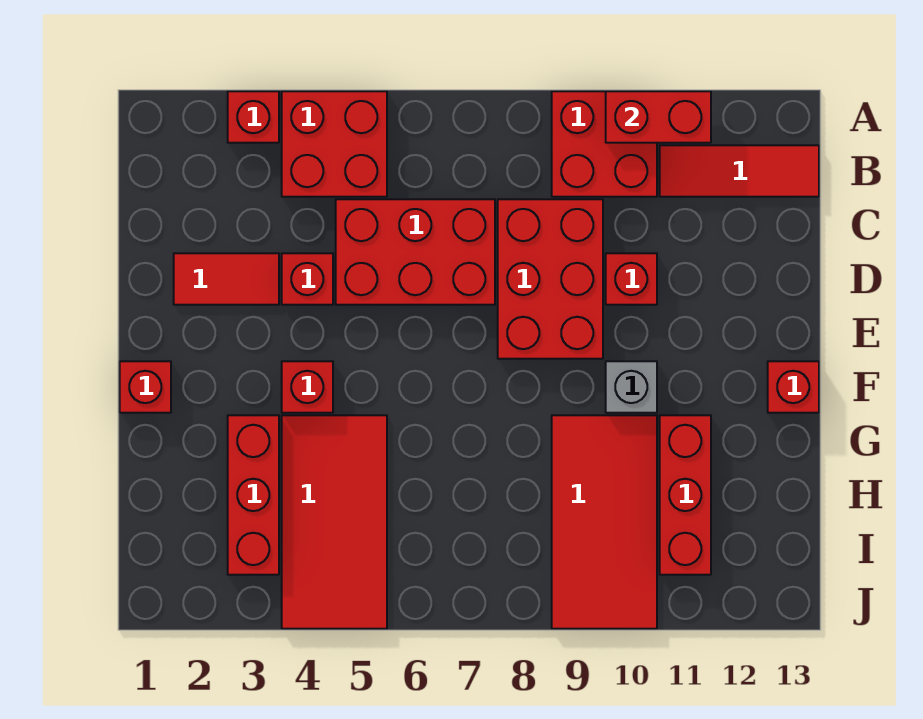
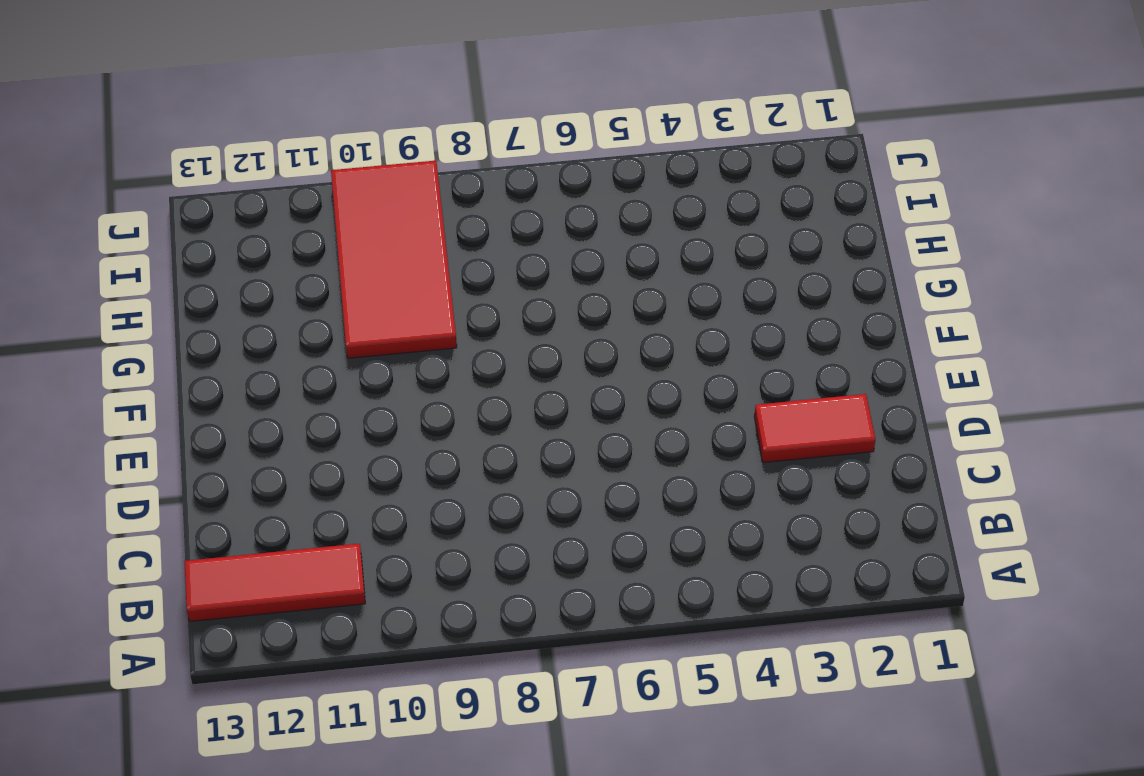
none -> red brick A3 level 1
none -> red brick A4:B5 level 1
none -> red brick A9:B10 level 1

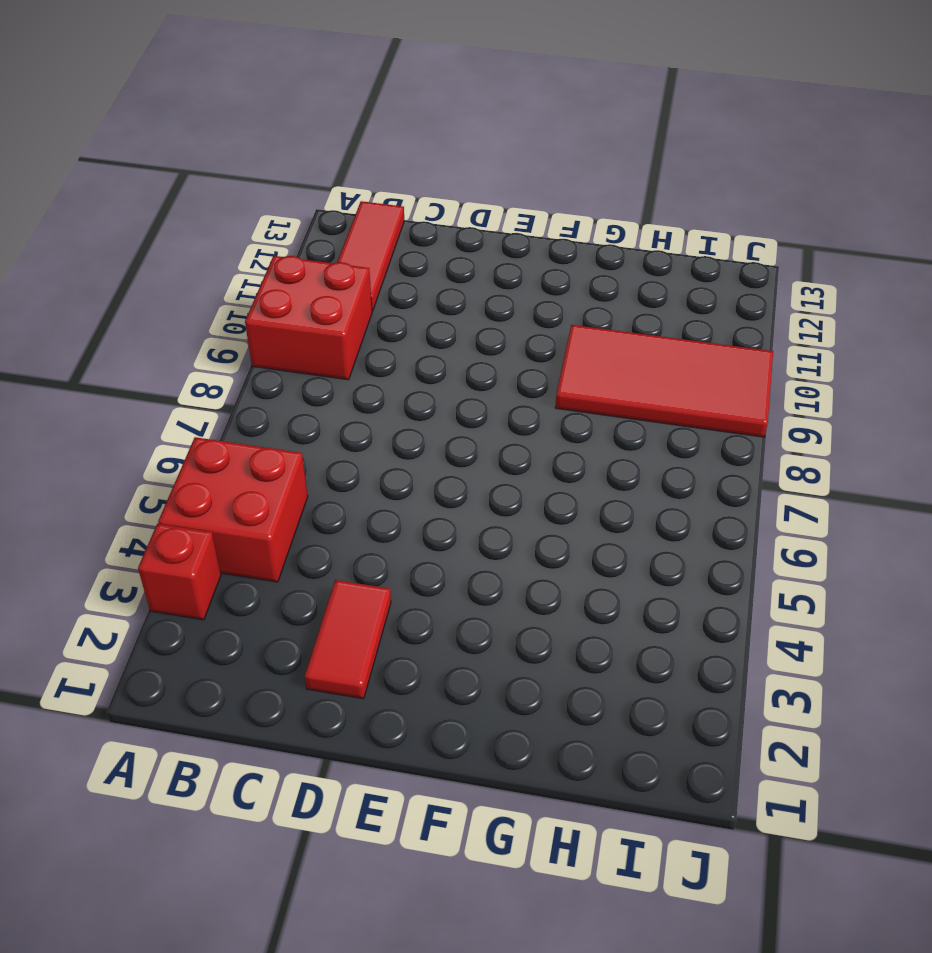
none -> red brick C5:D7 level 1
none -> red brick C8:E9 level 1
none -> red brick D4 level 1

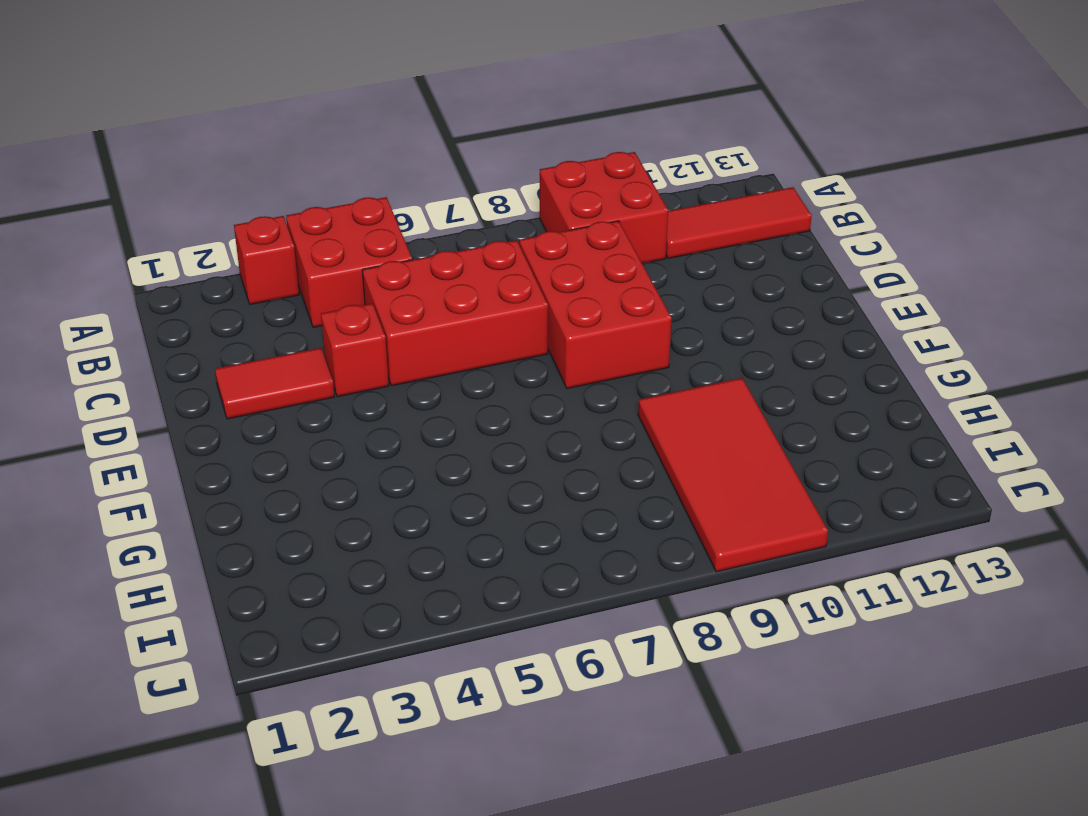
none -> red brick D10 level 1
none -> red brick F1 level 1
none -> red brick F4 level 1

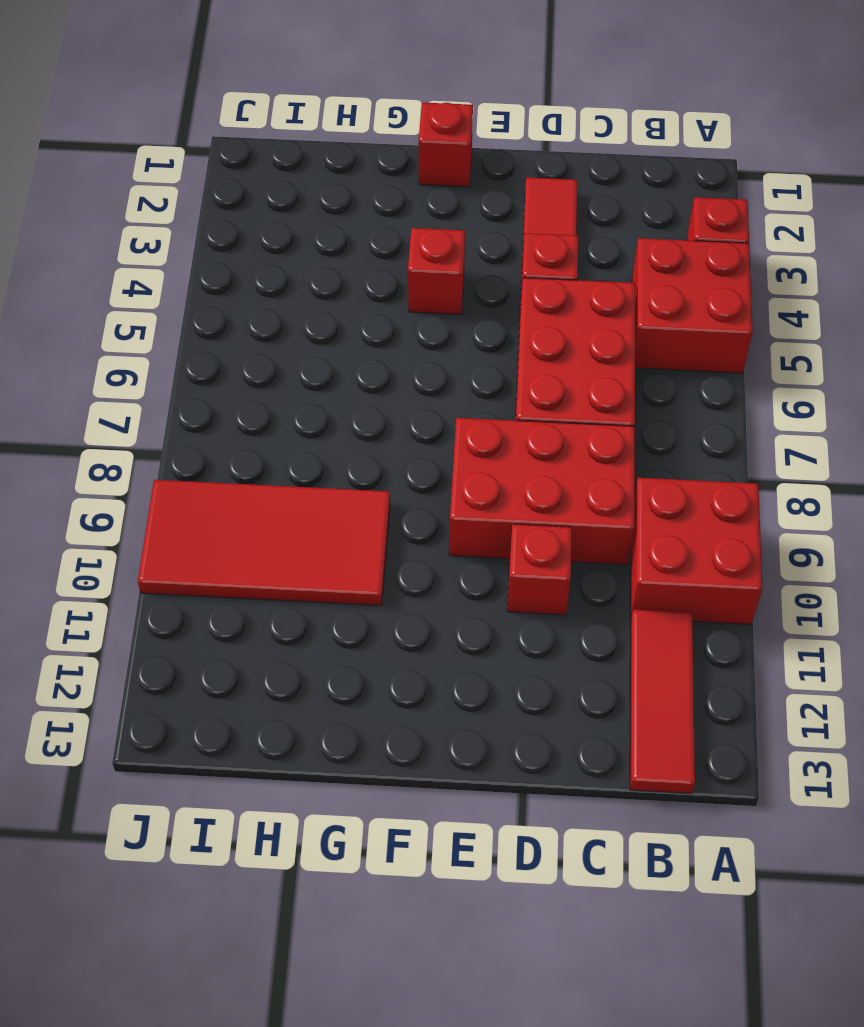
none -> grey brick F10 level 1
none -> red brick F13 level 1
none -> red brick G3:I3 level 1

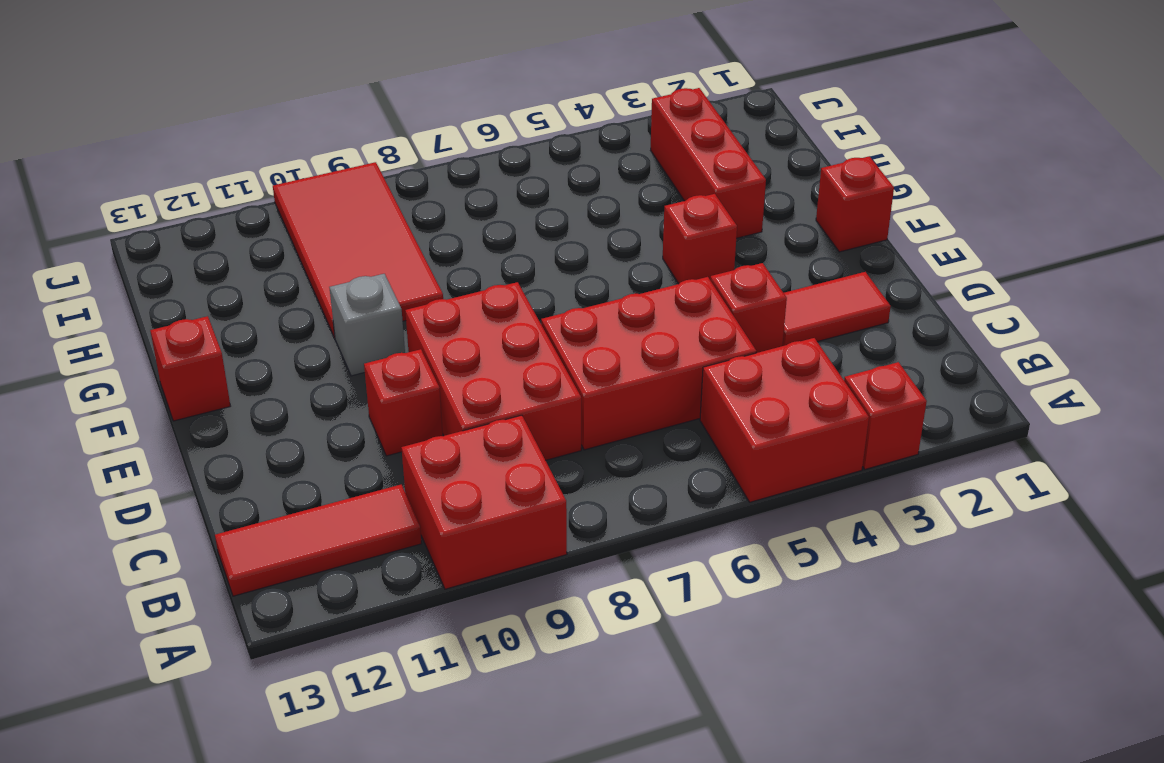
none -> red tile G4:J5 level 1
none -> red brick G11:I11 level 1
none -> red brick A10:A11 level 2

